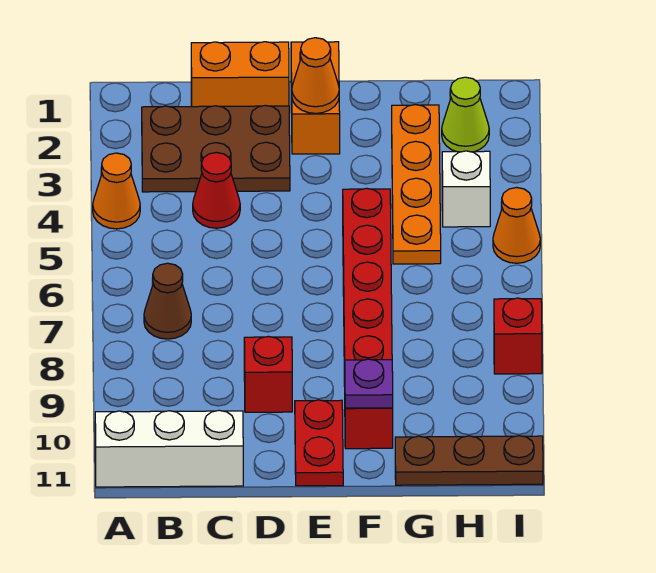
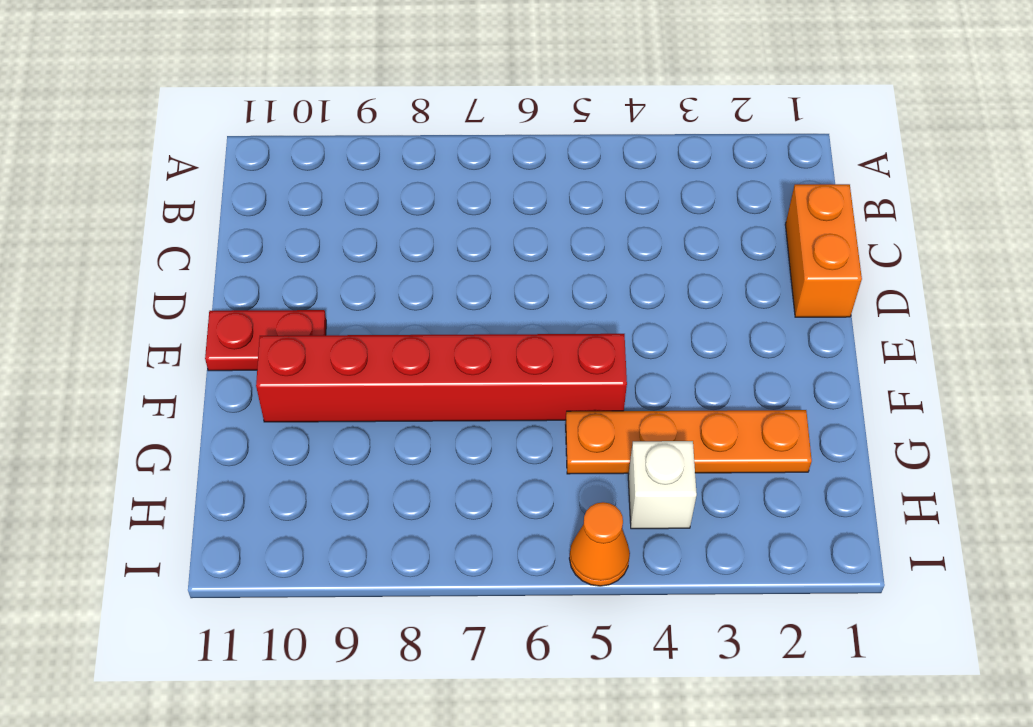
none -> orange cone A4 level 1
none -> white brick A11:C11 level 1
none -> brown plate B2:D3 level 1

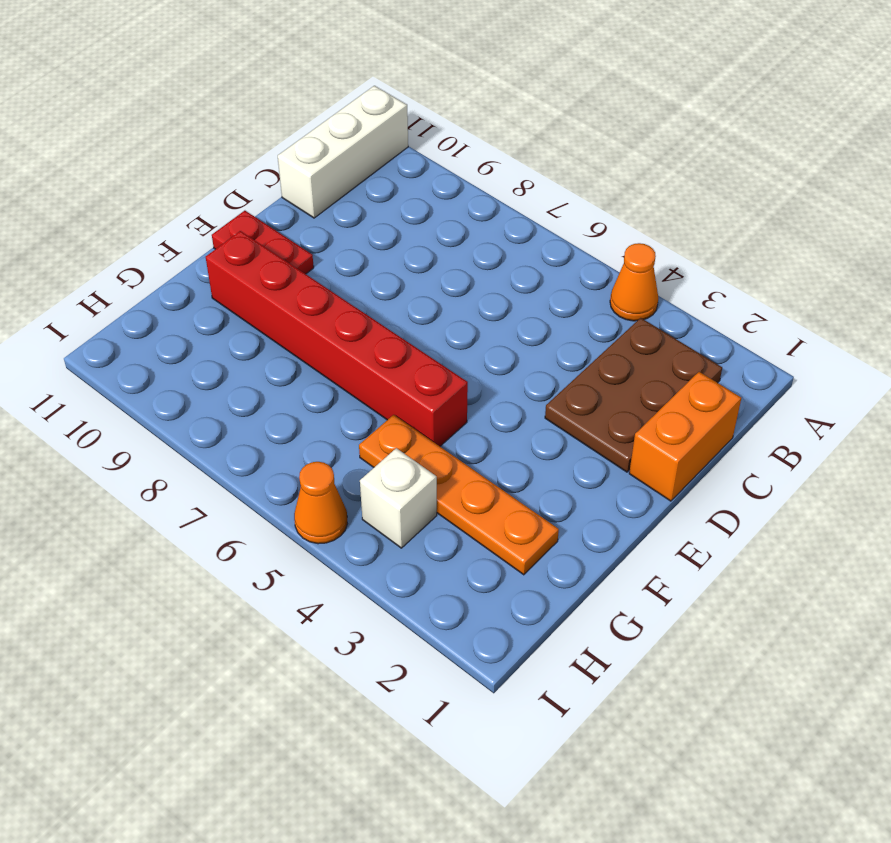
none -> brown cone B7 level 1
none -> red cone C4 level 1
none -> red brick D9 level 1

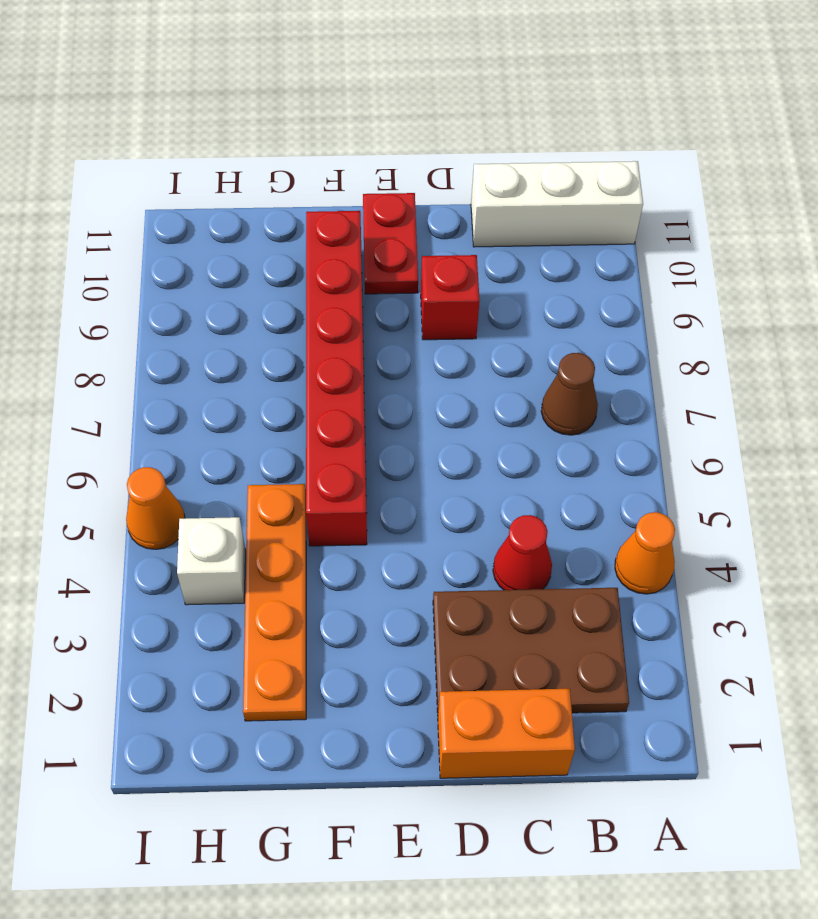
none -> orange brick E1:E2 level 1
none -> brown plate G11:I11 level 1
none -> lime cone H2 level 1

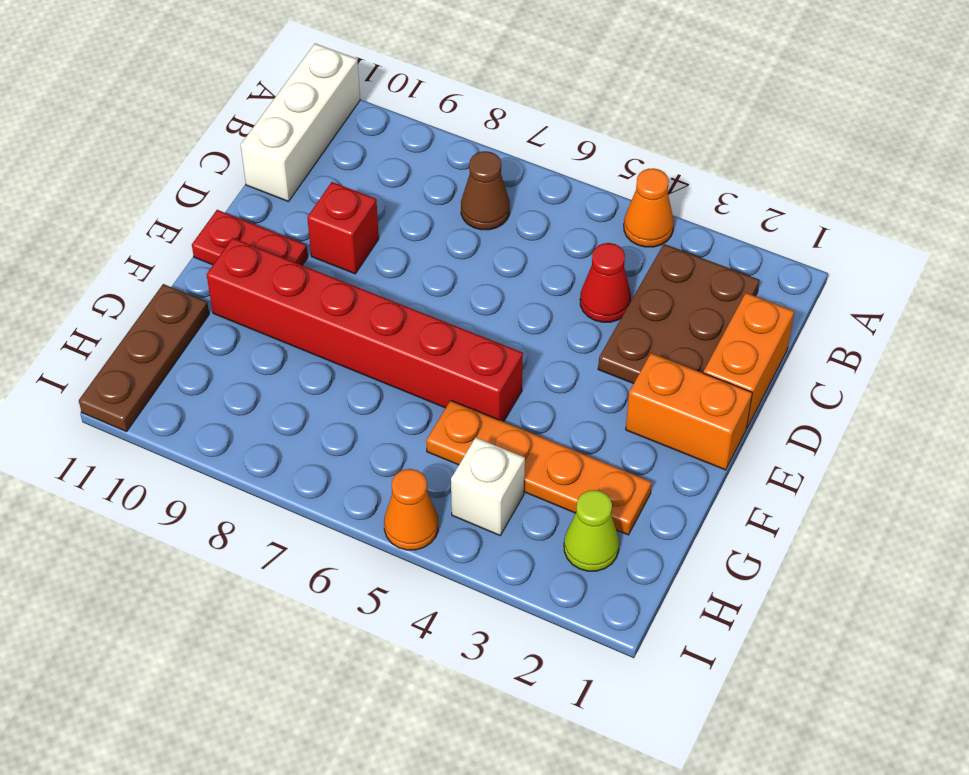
none -> red brick I8 level 1
none -> orange cone E2 level 2
none -> purple plate F10 level 2

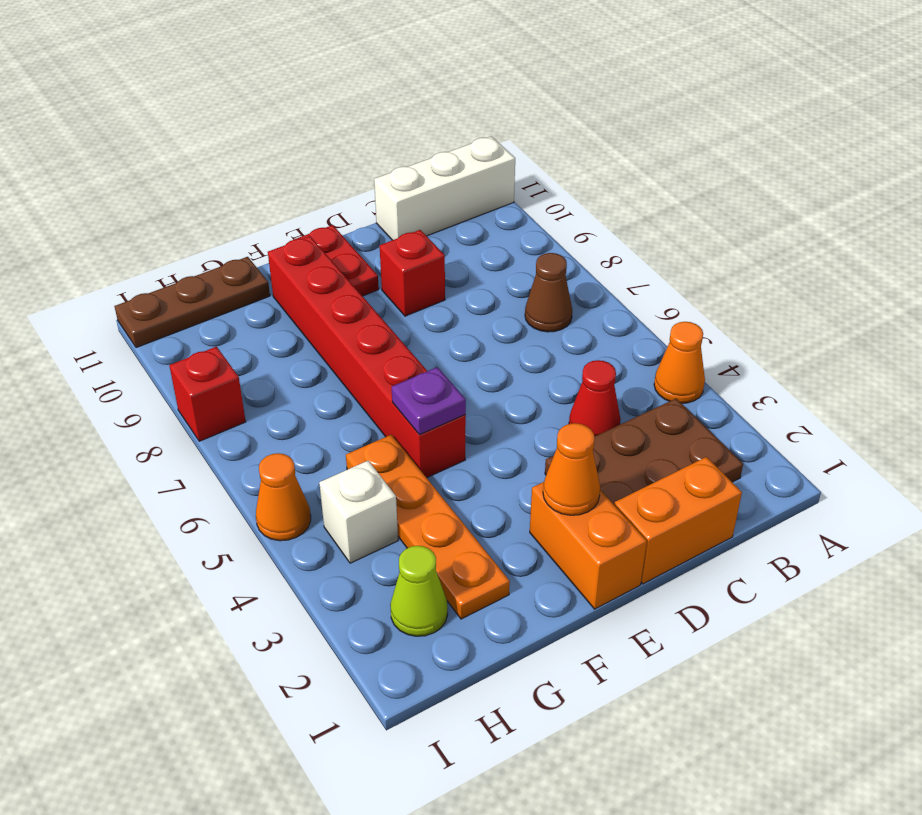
purple plate F5 level 2 -> purple plate F10 level 2

